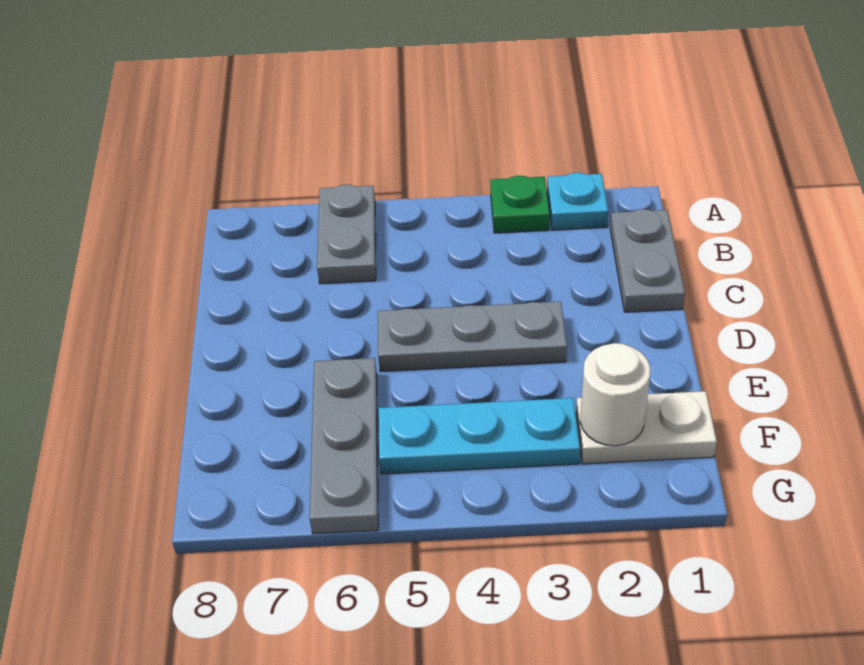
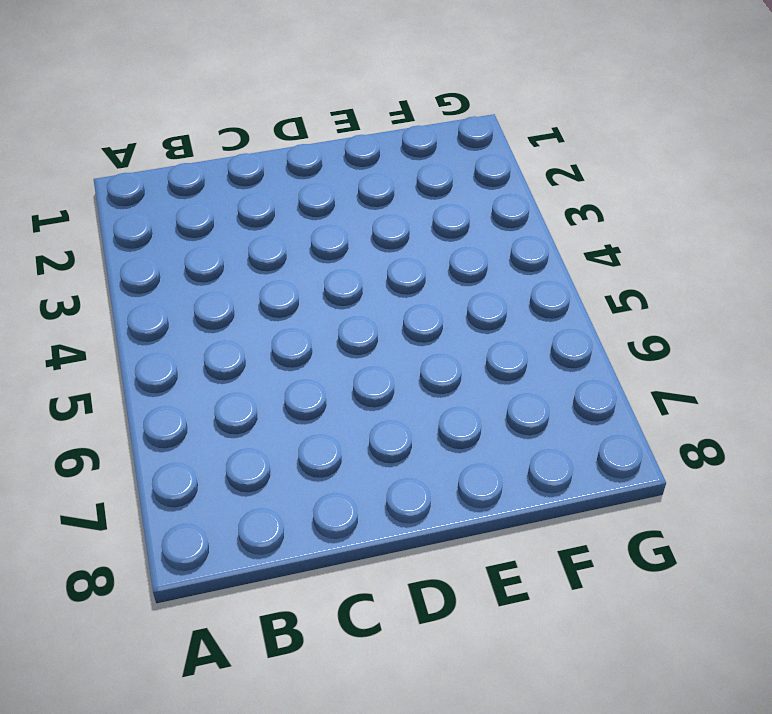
none -> cyan plate A2 level 1
none -> green plate A3 level 1

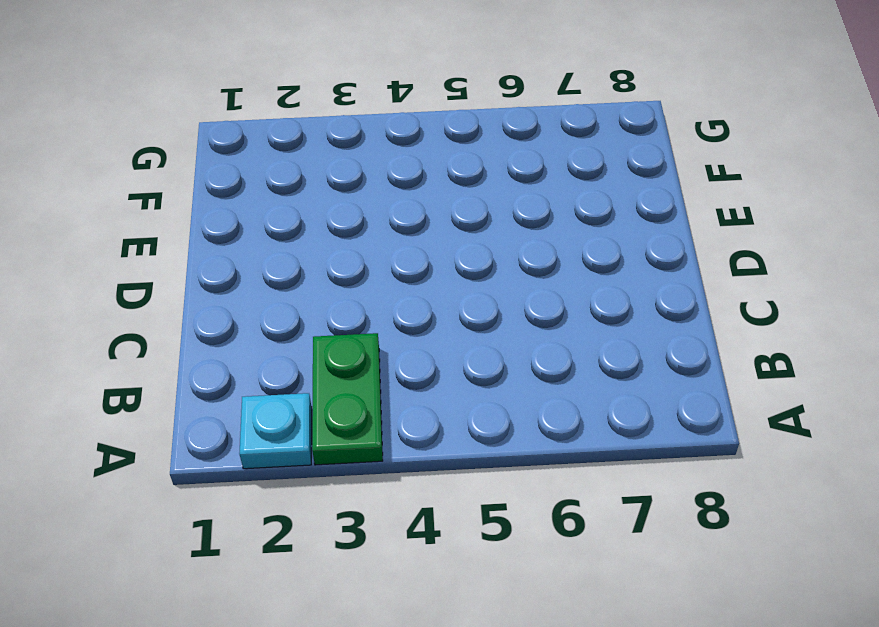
green plate A3:B3 level 1 -> green plate A3 level 1
none -> grey plate A6:B6 level 1
none -> grey plate B1:C1 level 1

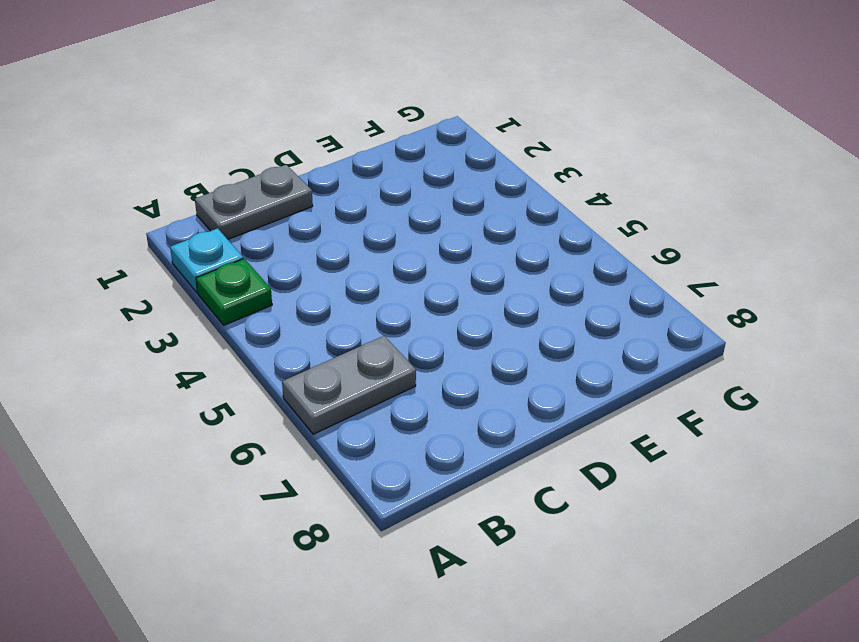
none -> grey plate D3:D5 level 1
none -> grey plate E6:G6 level 1

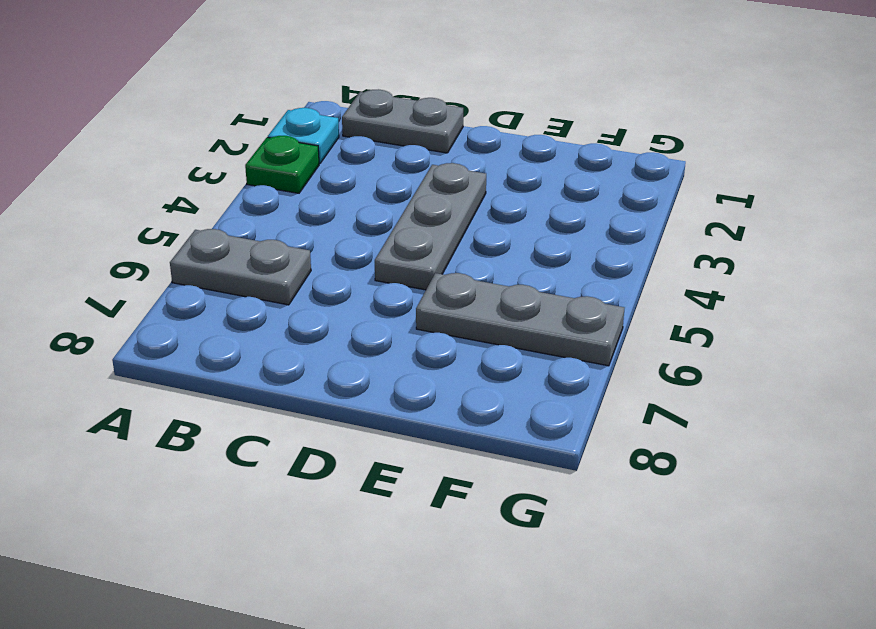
none -> white plate F1:F2 level 1
none -> cyan plate F3:F5 level 1

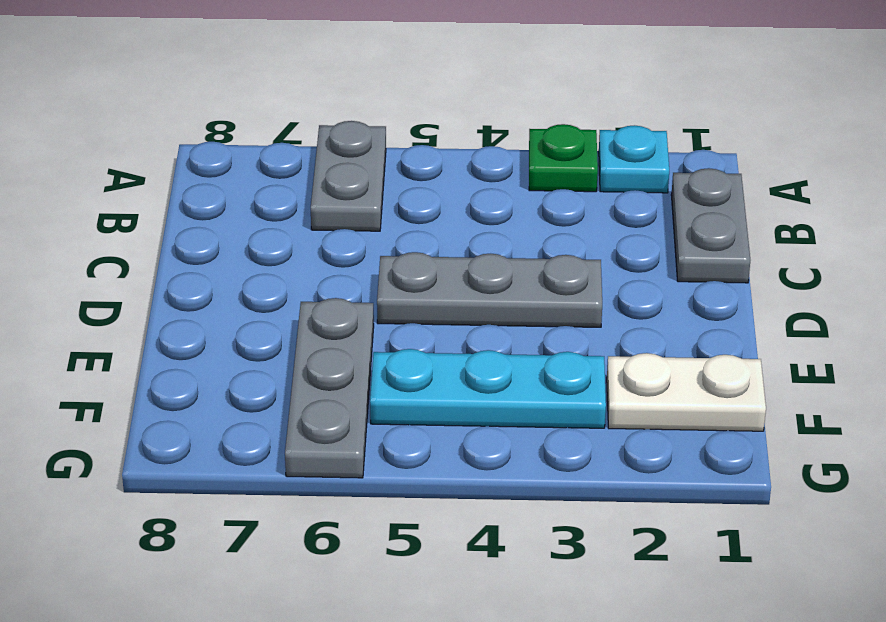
none -> white round brick F2 level 2

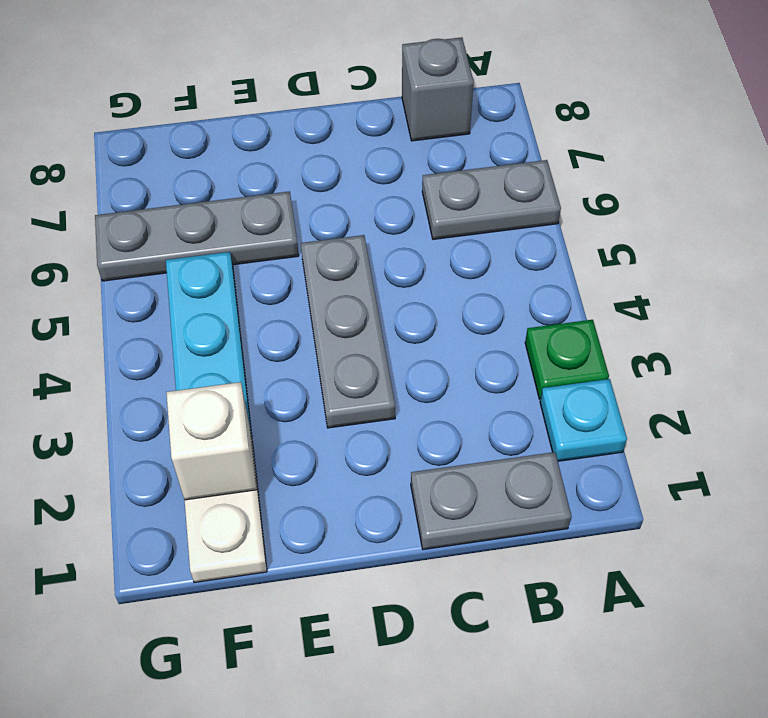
grey brick B8 level 1 -> none
white brick F2 level 2 -> white round brick F2 level 2

